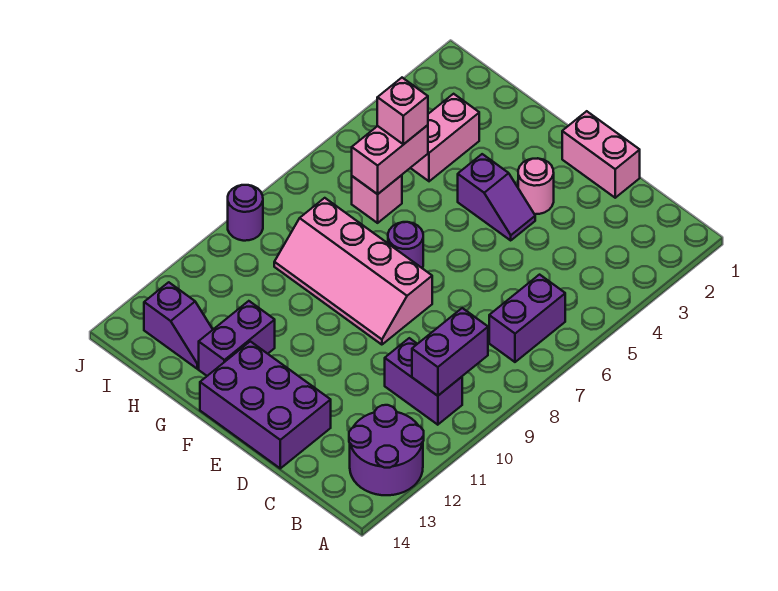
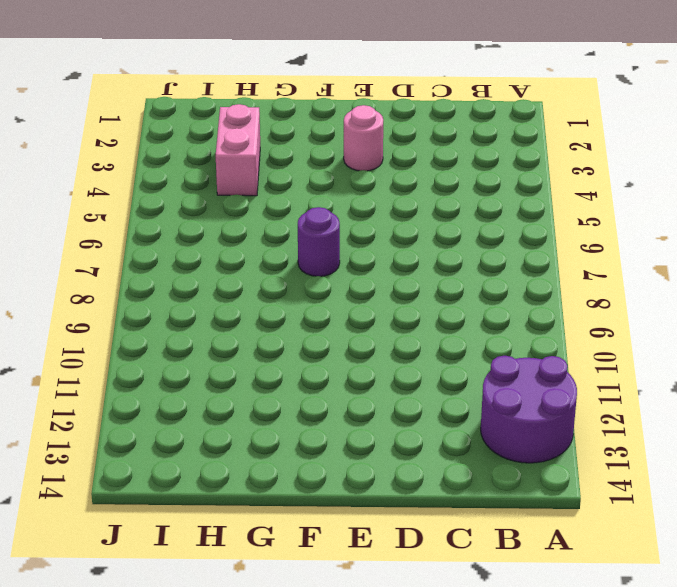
none -> purple brick B6:B7 level 1
none -> purple brick B10:C10 level 1
none -> pink brick D1:E1 level 1

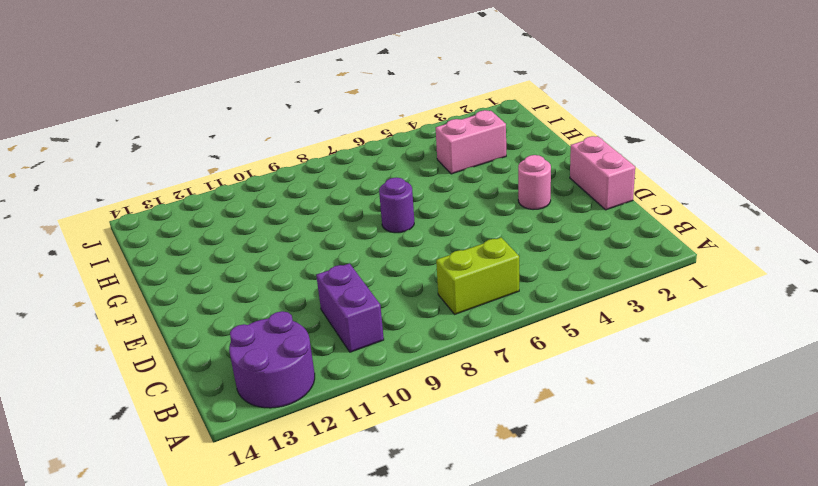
lime brick B6:B7 level 1 -> purple brick B6:B7 level 1
none -> purple brick D13:F14 level 1
none -> purple slope E4:F4 level 1 top F
none -> pink slope E8:H9 level 1 top 8

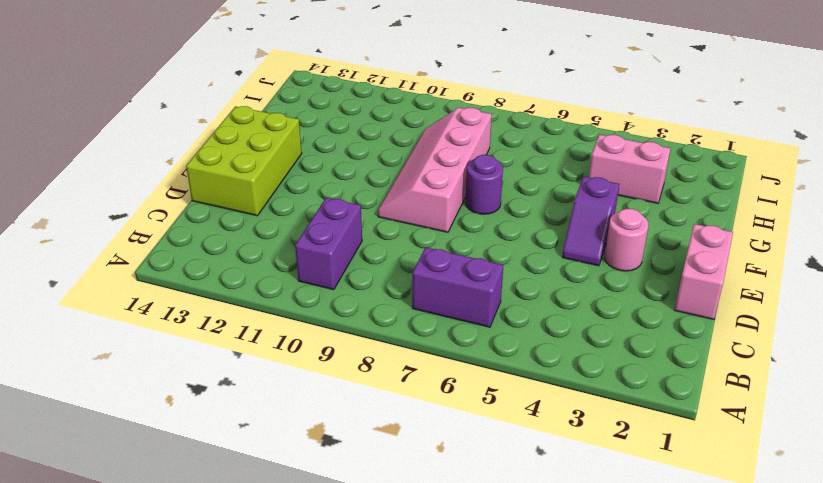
lime brick D13:F14 level 1 -> purple brick D13:F14 level 1
none -> purple round brick A12:B13 level 1
none -> purple brick G12:G13 level 1
none -> pink brick H6 level 1

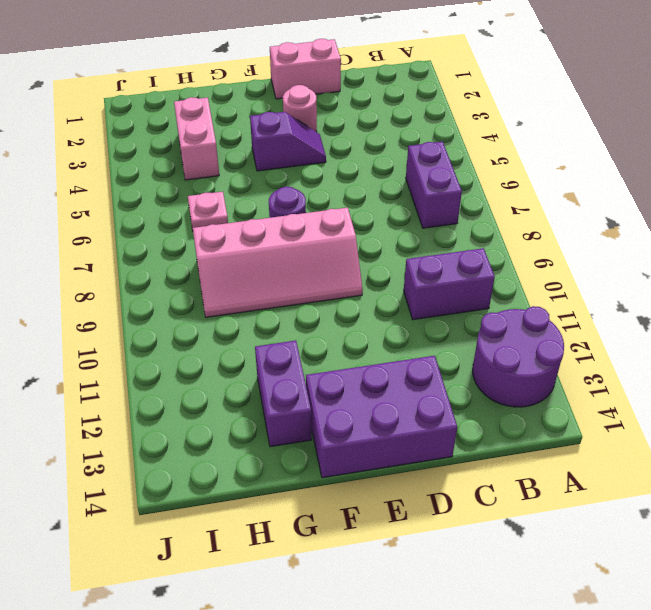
pink plate H6 level 1 -> pink brick H6 level 1
none -> purple slope H13:I13 level 1 top I
none -> purple round brick J9 level 1
none -> purple brick B9:B10 level 2

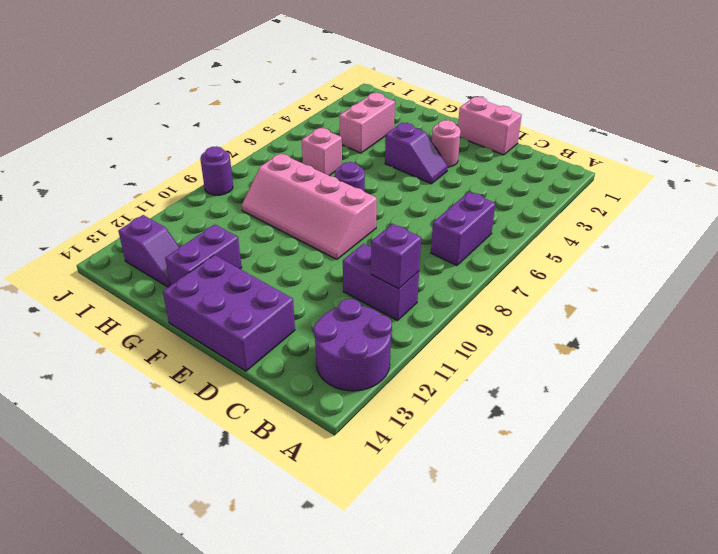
purple brick B10 level 2 -> purple brick B9:B10 level 2
none -> pink brick H5:H6 level 2
none -> pink brick H5 level 3

